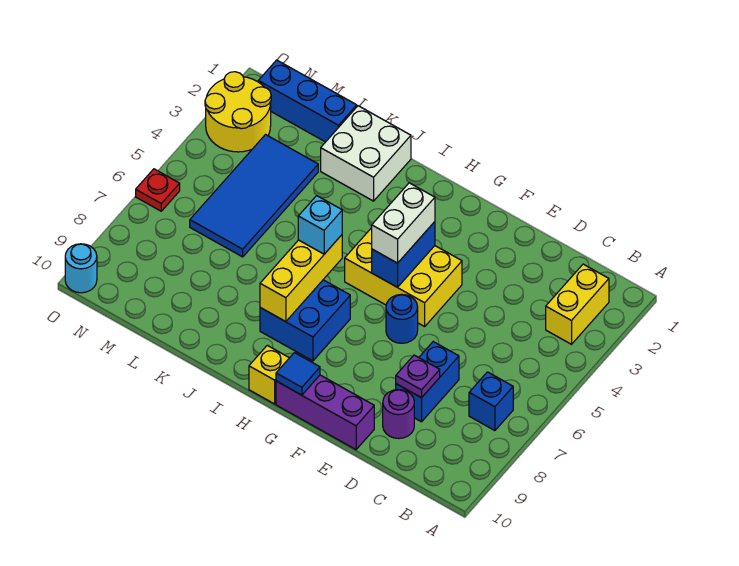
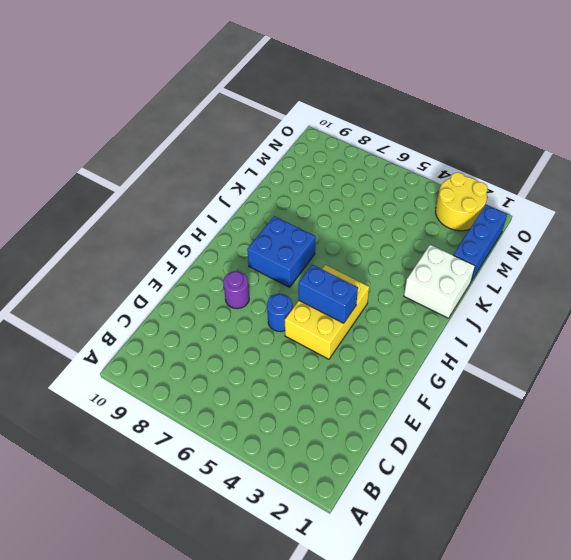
purple round brick F8 level 1 -> purple round brick D9 level 1
none -> yellow brick B2:B3 level 1
none -> blue brick B7 level 1
none -> blue brick D7:D8 level 1

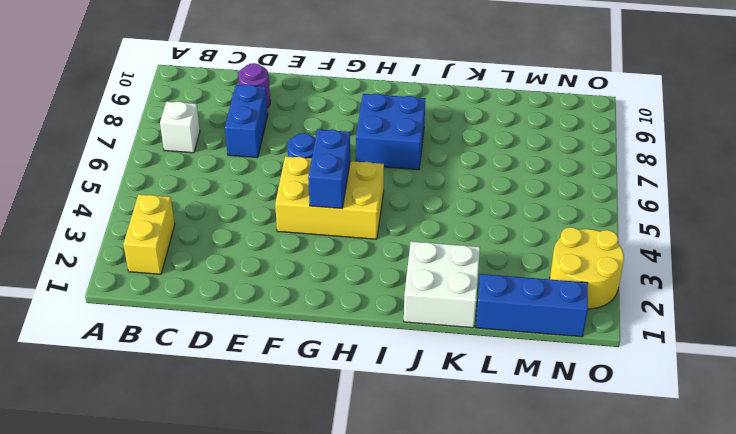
white brick B7 level 1 -> blue brick B7 level 1
none -> purple brick E10:G10 level 1
none -> yellow brick H10 level 1
none -> blue tile L3:M6 level 1

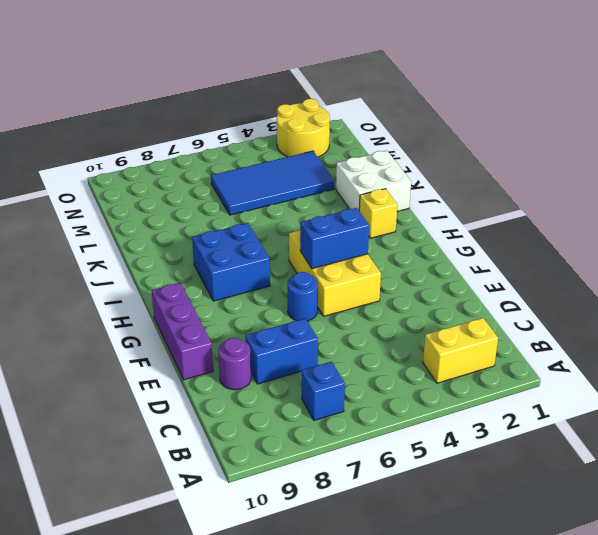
yellow brick I2 level 1 -> yellow brick H10 level 1
none -> blue brick L1:N1 level 1
none -> red plate O6 level 1
none -> cyan round brick O10 level 1

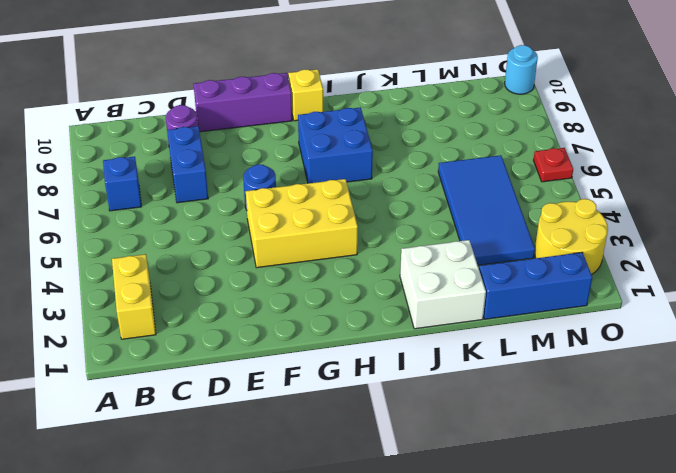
none -> purple plate D8 level 2
none -> blue brick G4:G5 level 2
none -> blue tile G10 level 2

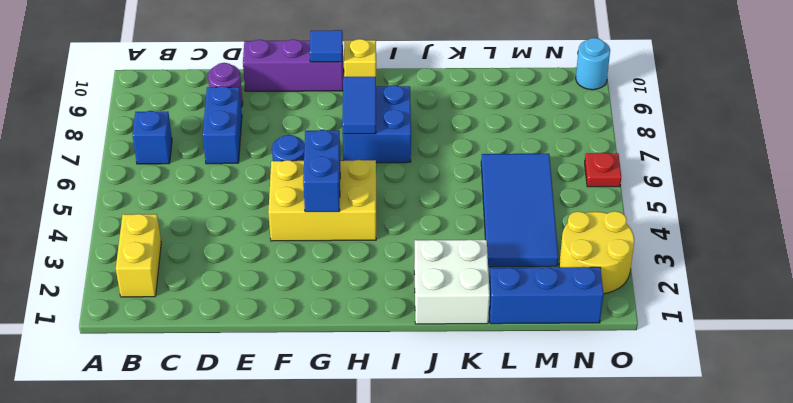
blue tile H7:H8 level 2 -> none
none -> purple plate D8 level 2
none -> yellow brick I6:I8 level 2
none -> white brick G4:G5 level 3

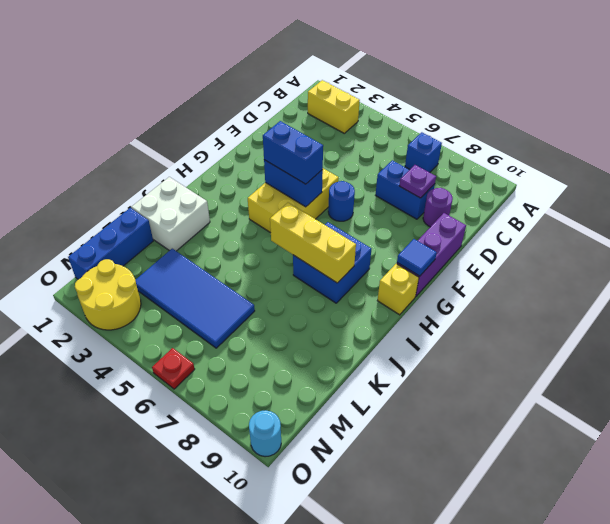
blue brick G4:G5 level 3 -> white brick G4:G5 level 3
none -> cyan brick I6 level 3

